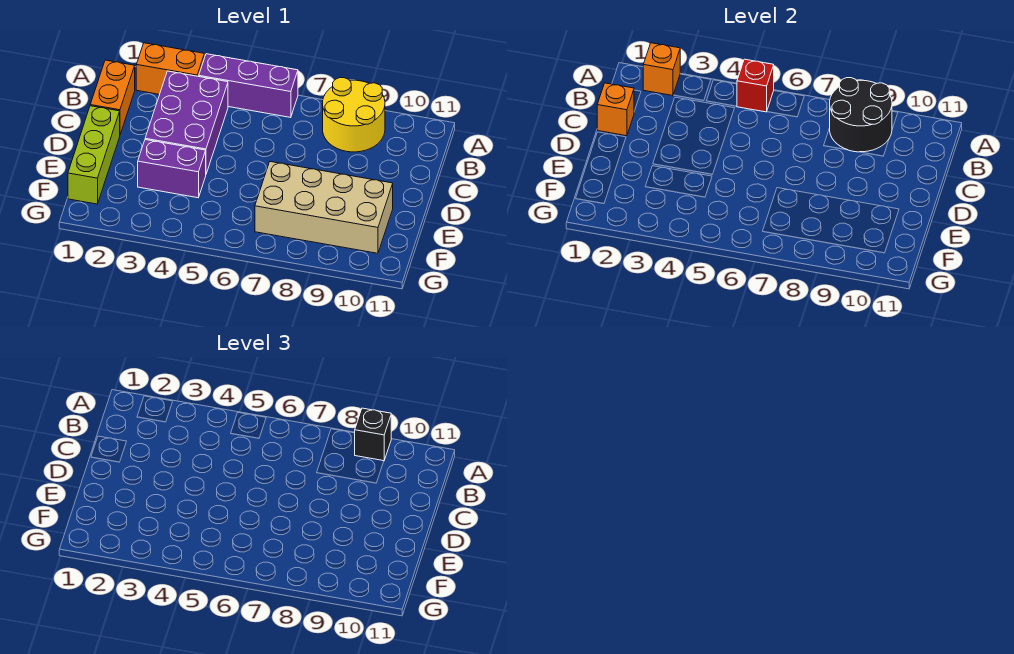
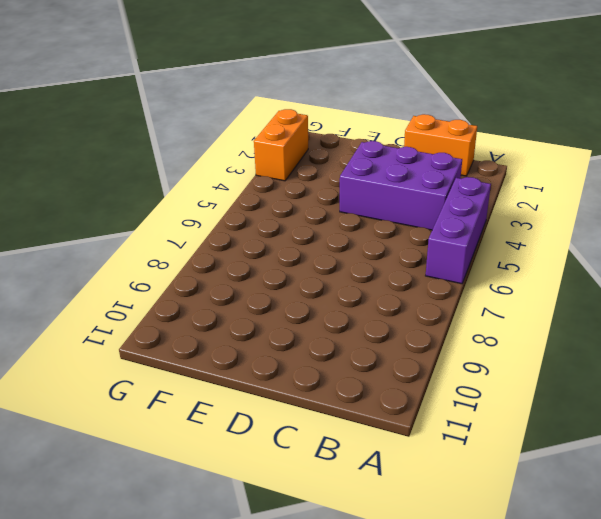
orange brick G2:G3 level 1 -> orange brick A2:A3 level 1
none -> yellow round brick A8:B9 level 1
none -> lime brick D1:F1 level 1
none -> purple brick E3:E4 level 1

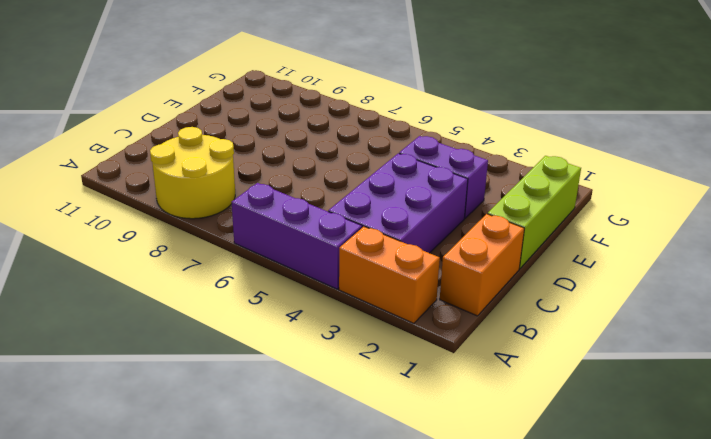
none -> tan brick E7:F10 level 1
none -> orange brick A2 level 2
none -> red brick A5 level 2

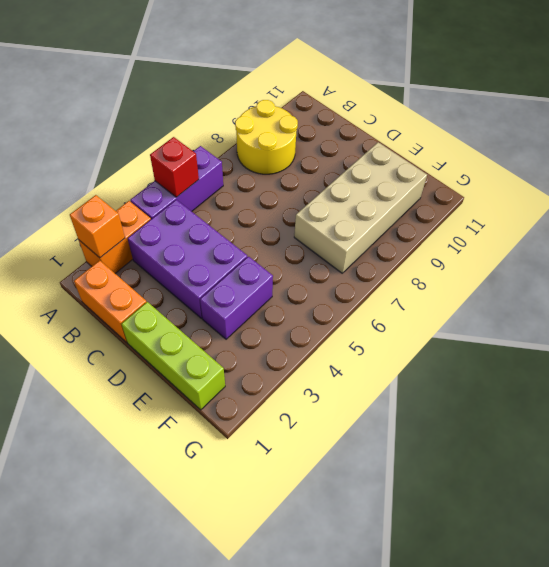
none -> black round brick A8:B9 level 2
none -> orange brick C1 level 2
none -> black brick A9 level 3

